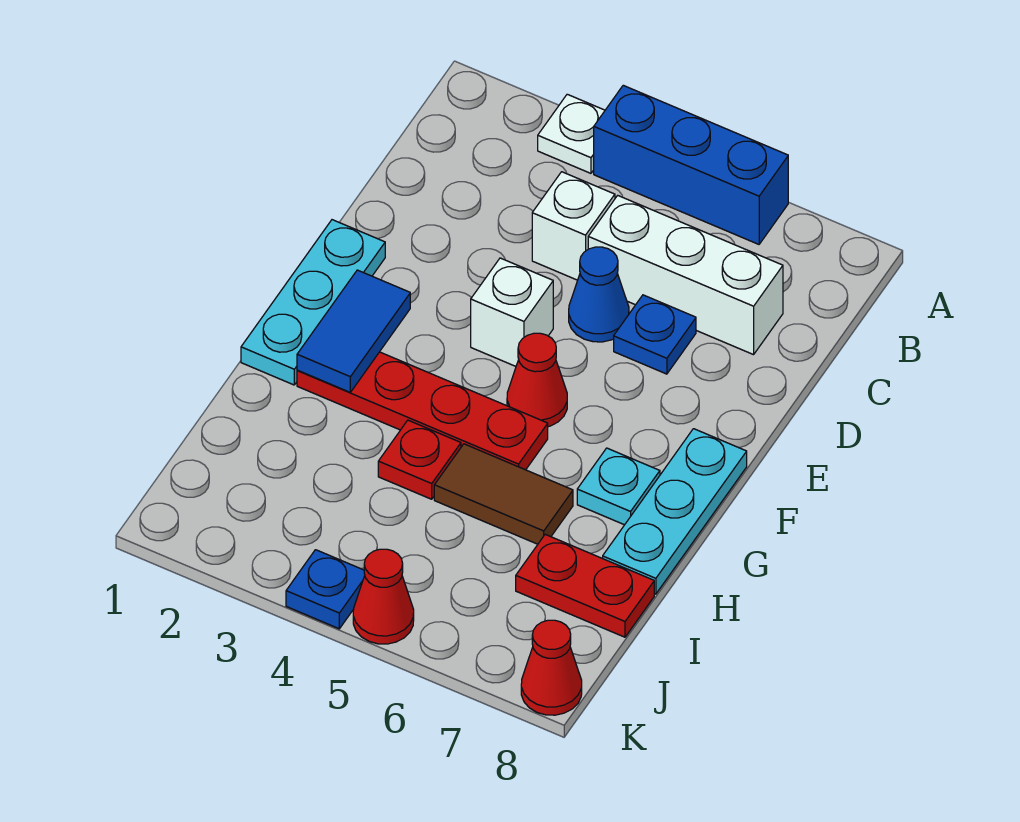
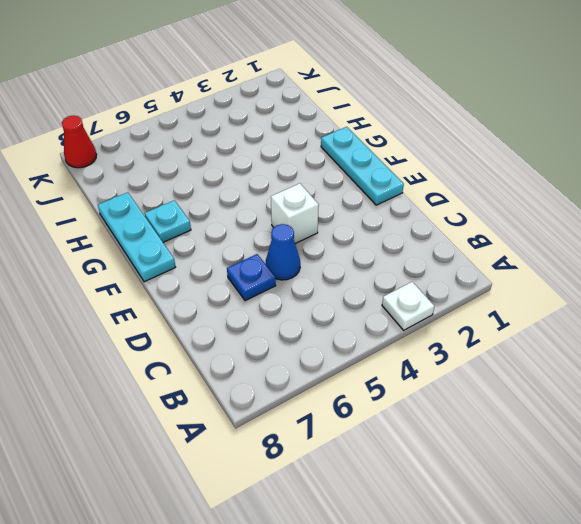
none -> blue brick A4:A6 level 1
none -> white brick C4 level 1
none -> white brick C5:C7 level 1

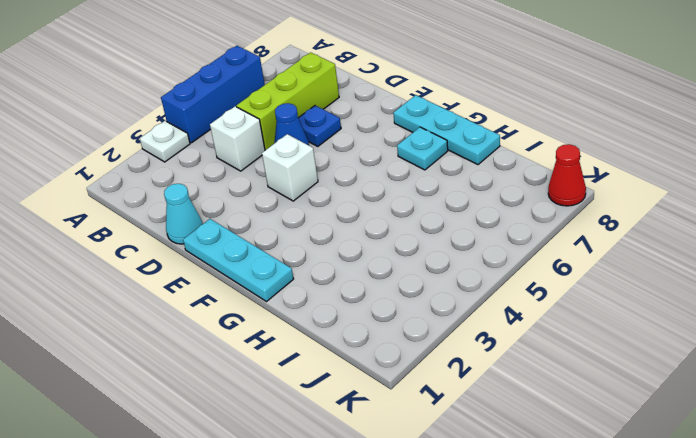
lime brick C5:C7 level 1 -> white brick C5:C7 level 1
cyan cone D1 level 1 -> none
none -> red cone F5 level 1
none -> red plate G2:G5 level 1
none -> red plate H4 level 1

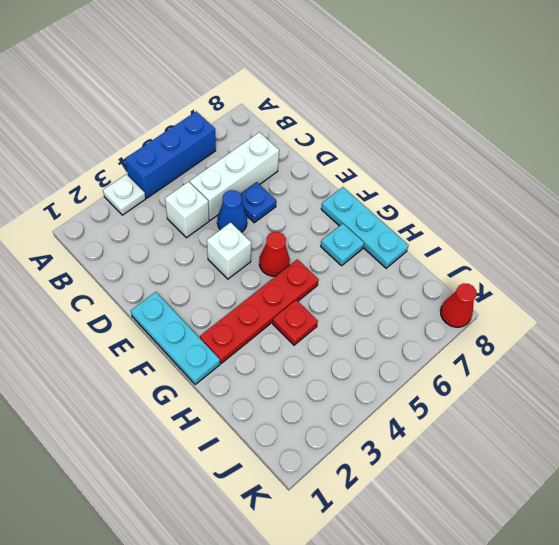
none -> brown tile H5:H6 level 1
none -> red plate I7:I8 level 1
none -> blue plate K4 level 1

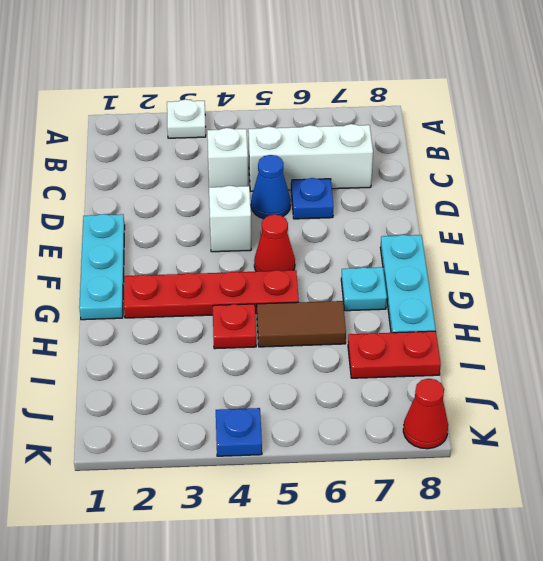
none -> blue brick A4:A6 level 1
none -> red cone K5 level 1
none -> blue tile F2:G2 level 2

